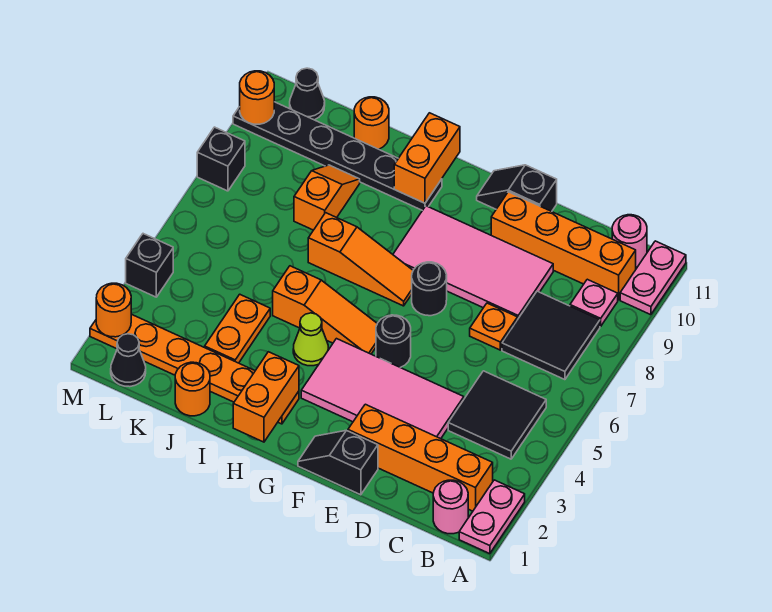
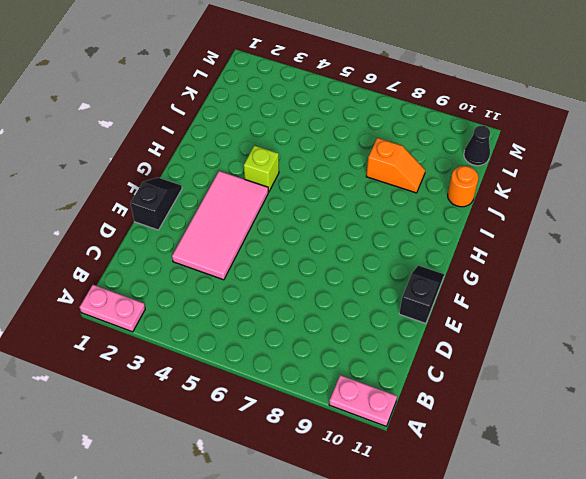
lime brick H4 level 1 -> lime cone H4 level 1
none -> pink round brick B1 level 1
none -> orange brick B2:E2 level 1
none -> black tile B4:C5 level 1
none -> black tile B7:C8 level 1

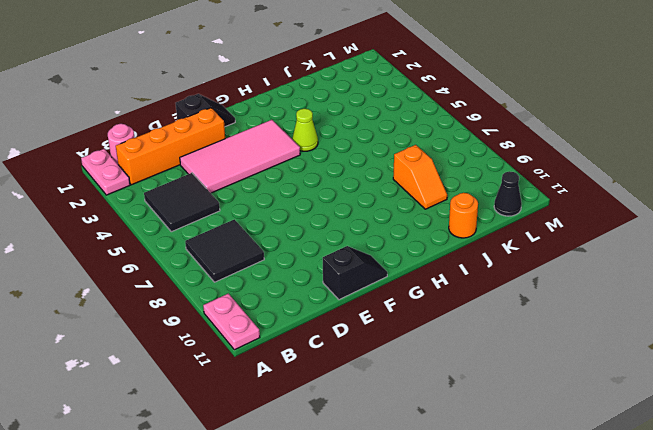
none -> pink plate B9 level 1
none -> orange brick B10:E10 level 1
none -> pink round brick B11 level 1
none -> orange plate D7 level 1

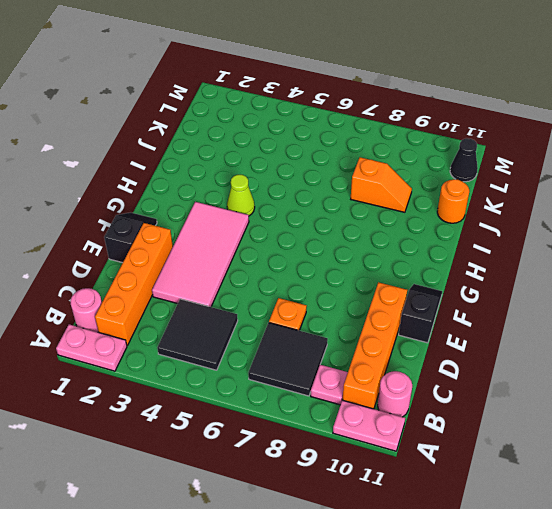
none -> pink tile D8:G9 level 1
none -> black round brick F5 level 1
none -> black round brick F7 level 1
none -> orange slope G5:I5 level 1 top I

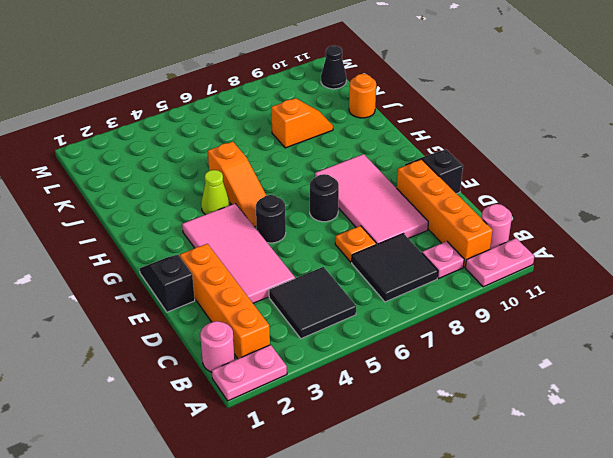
none -> orange slope G7:I7 level 1 top I
none -> orange plate H2:M2 level 1
none -> black plate H10:M10 level 1
none -> orange round brick J1 level 1

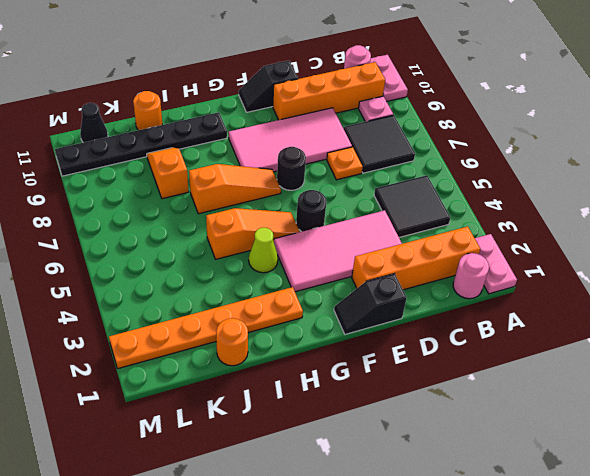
none -> orange plate J3:J4 level 1
none -> black cone L1 level 1
none -> black brick M4 level 1
none -> black brick M8 level 1

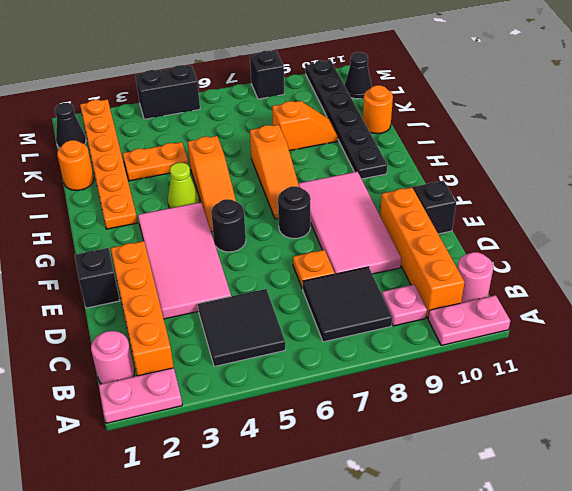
black brick M4:M5 level 1 -> black brick M4 level 1
none -> orange brick H1:H2 level 2
none -> orange brick H10:H11 level 2
none -> orange round brick M2 level 2
none -> orange round brick M10 level 2

